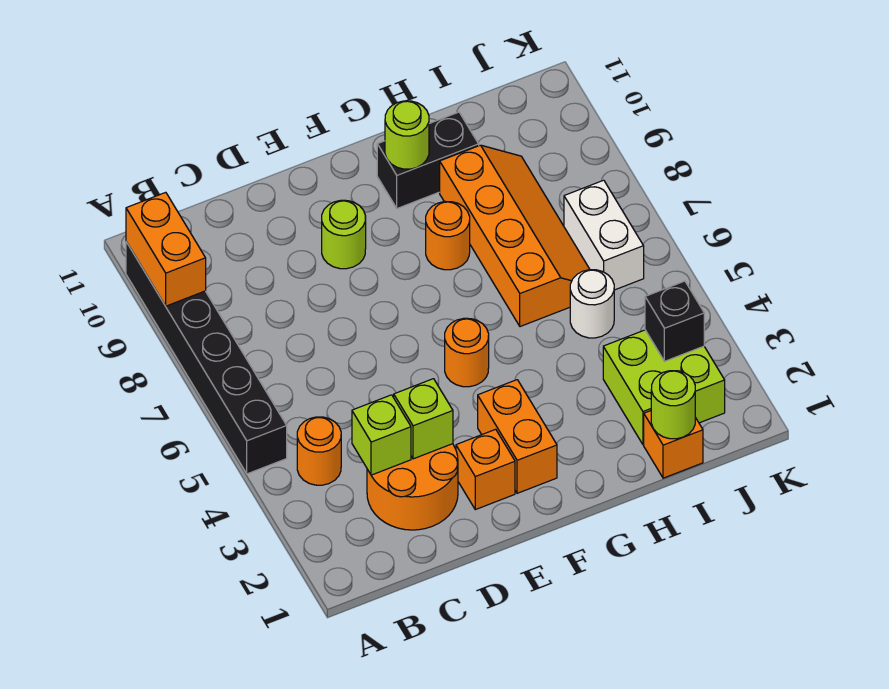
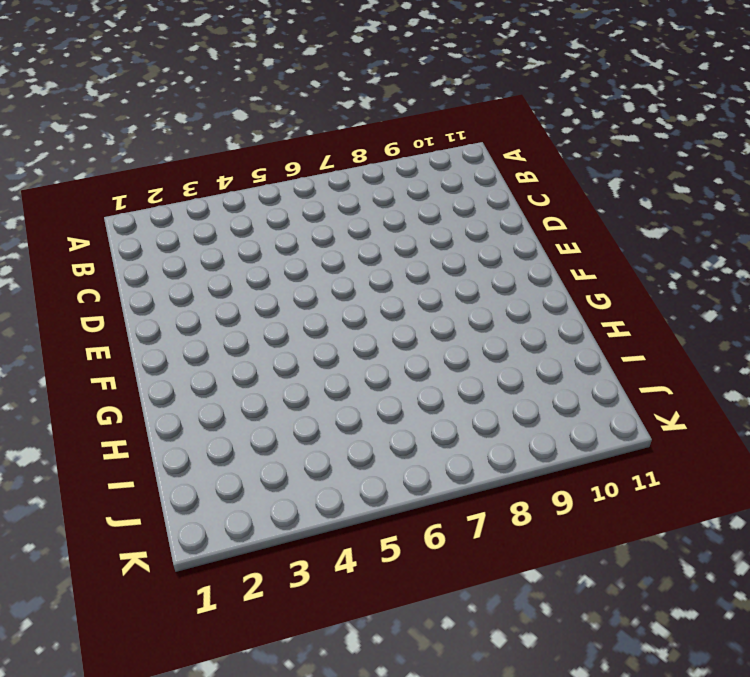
none -> black brick A5:A10 level 1
none -> orange round brick B4 level 1
none -> orange round brick C2:D3 level 1

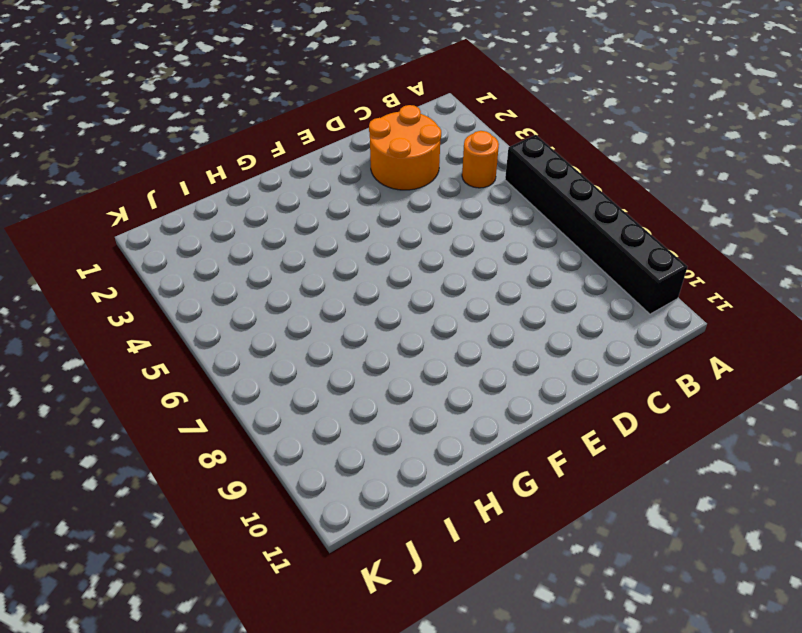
none -> orange brick E2 level 1
none -> lime round brick E9 level 1
none -> orange brick F2:F3 level 1

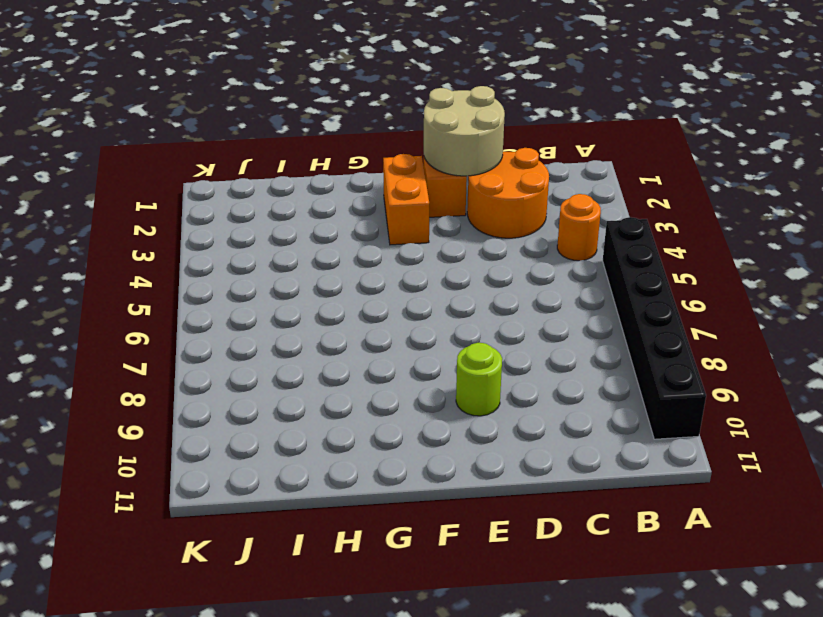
tan round brick D1:E2 level 2 -> none
none -> orange round brick F5 level 1
none -> orange round brick G8 level 1
none -> black brick G10:H10 level 1

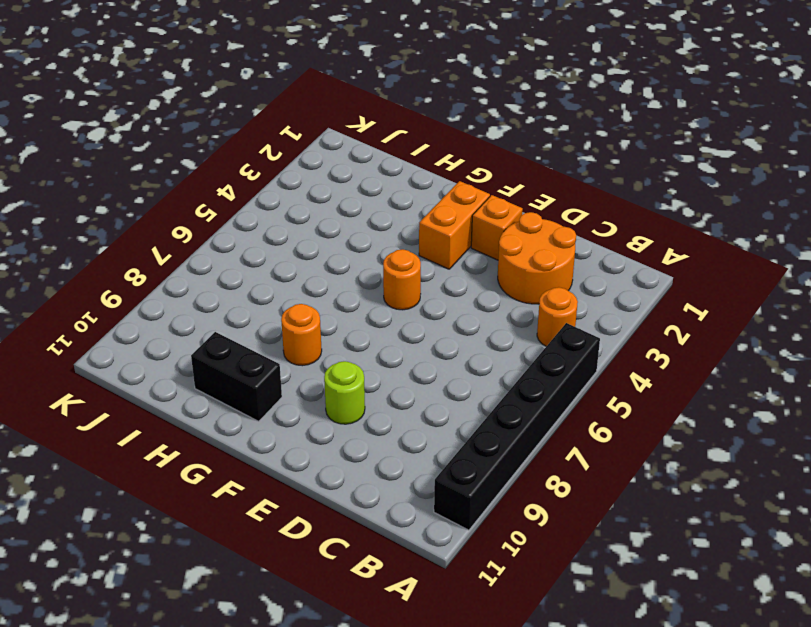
none -> orange slope H6:I9 level 1 top H
none -> orange brick I1 level 1
none -> lime brick I2:J3 level 1

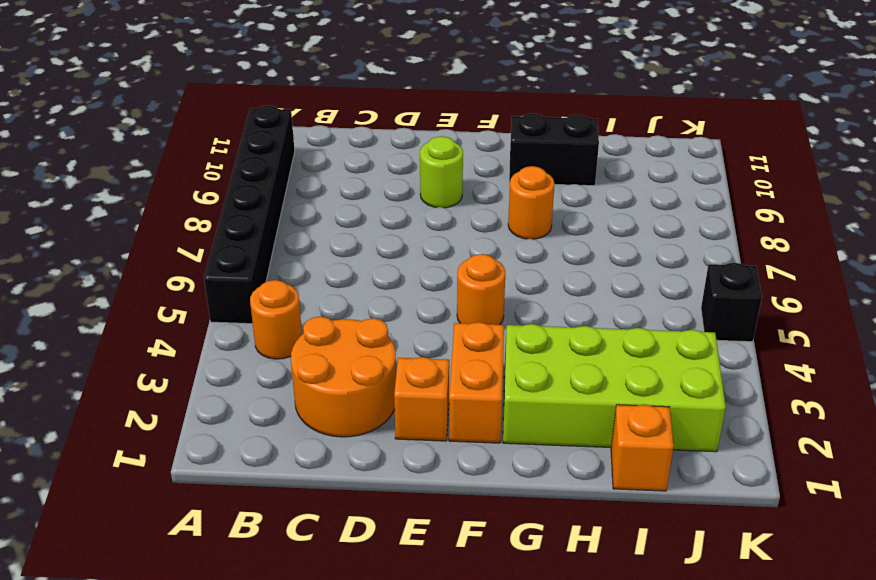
lime brick G2:J3 level 1 -> lime brick I2:J3 level 1
black brick K5 level 1 -> black brick J3 level 2
none -> orange slope H6:I9 level 1 top H
none -> white round brick I5 level 1
none -> white brick J6:J7 level 1

